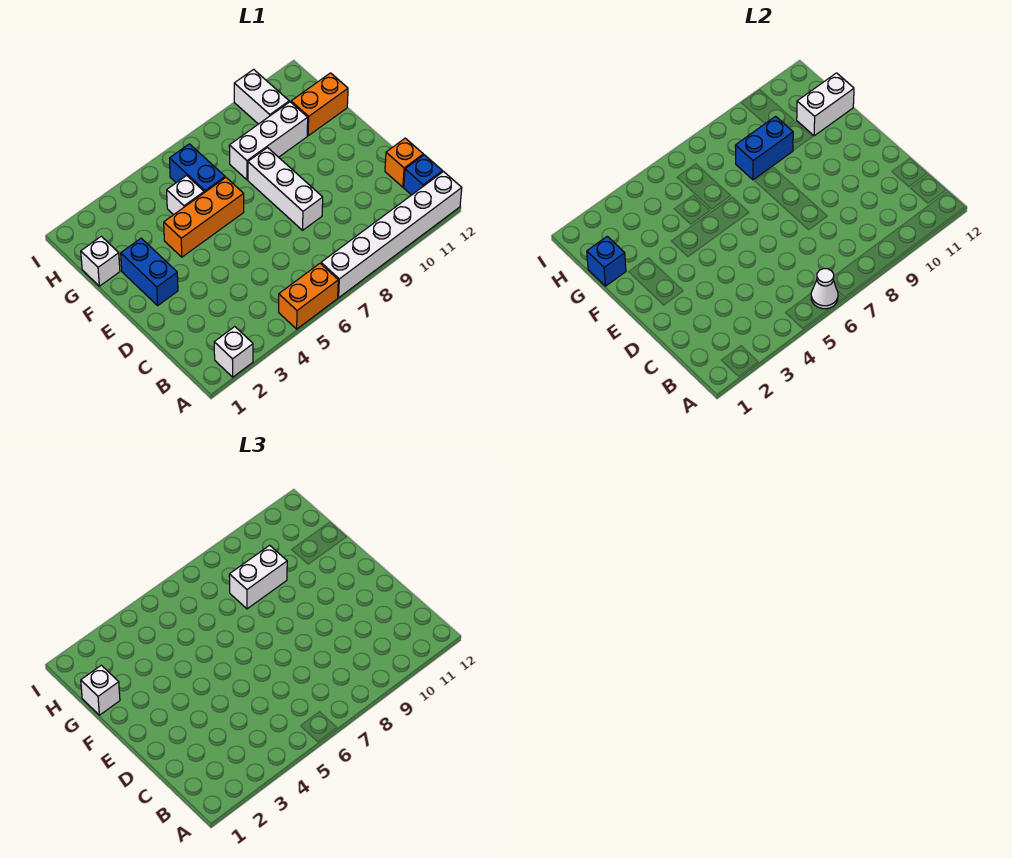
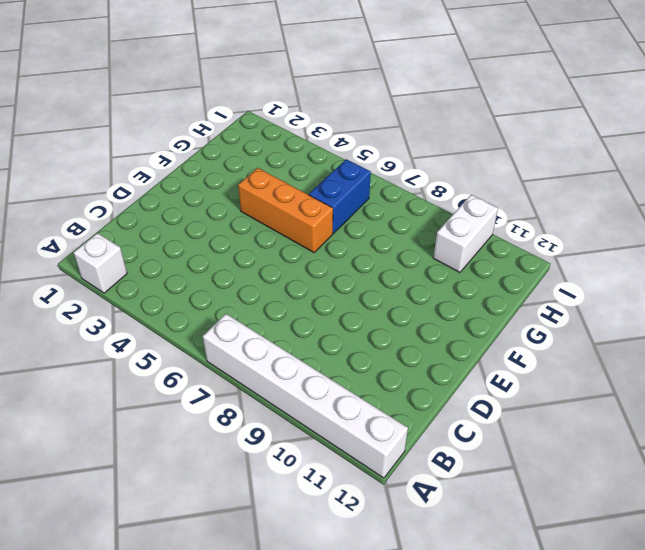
none -> orange brick A5:A6 level 1
none -> blue brick B12 level 1
none -> orange brick C12 level 1

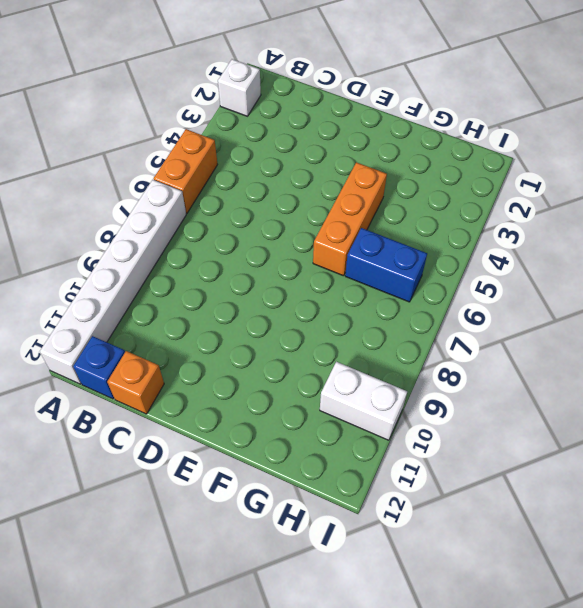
none -> white brick D8:F8 level 1
none -> blue brick E2:F2 level 1
none -> white brick G1 level 1

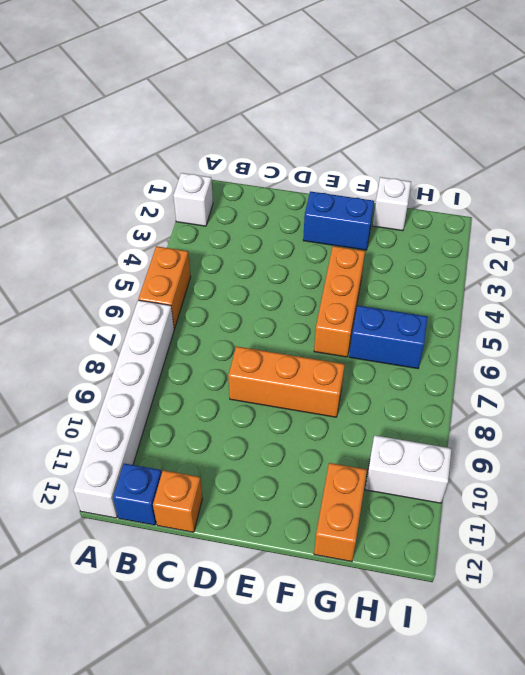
orange brick D8:F8 level 1 -> white brick D8:F8 level 1
none -> white brick G5 level 1
none -> white brick G8:G10 level 1
none -> white cone A6 level 2

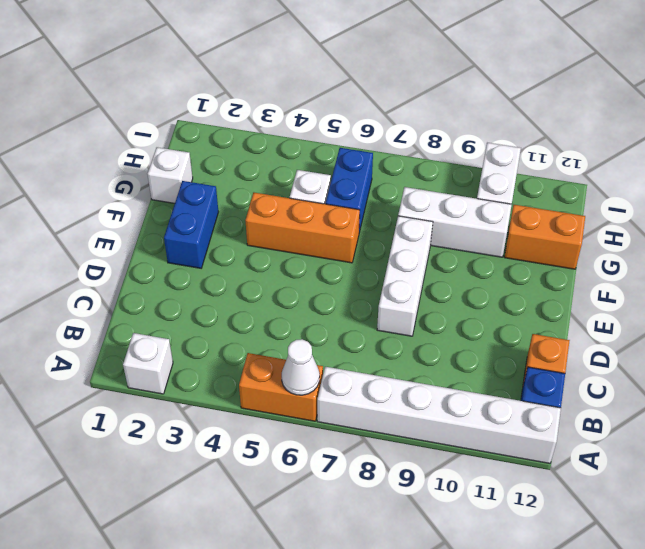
none -> blue brick G1 level 2
none -> blue brick G8:G9 level 2
none -> white brick G11:G12 level 2

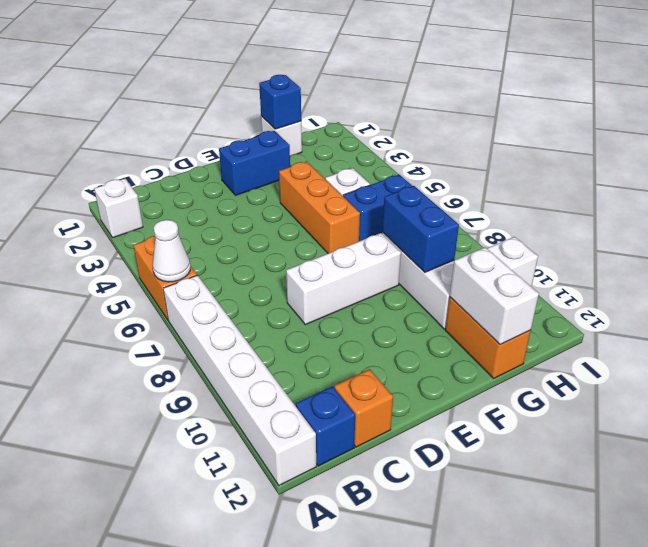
none -> white brick G1 level 3
none -> white brick G8:G9 level 3

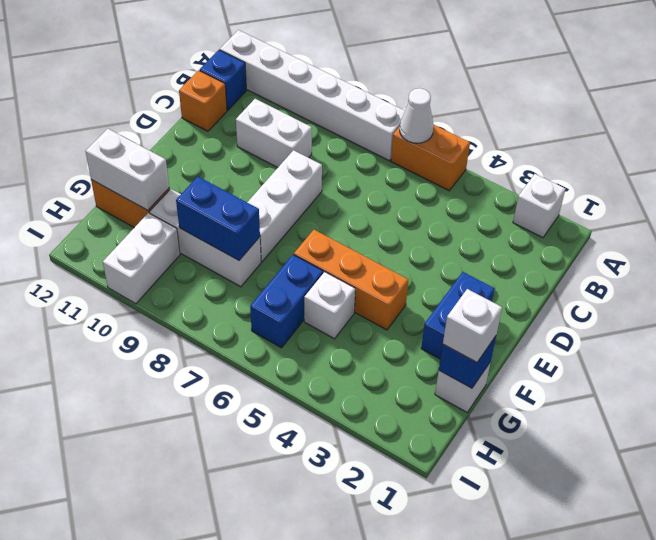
white brick C9:C10 level 1 -> white brick G8:G9 level 3

